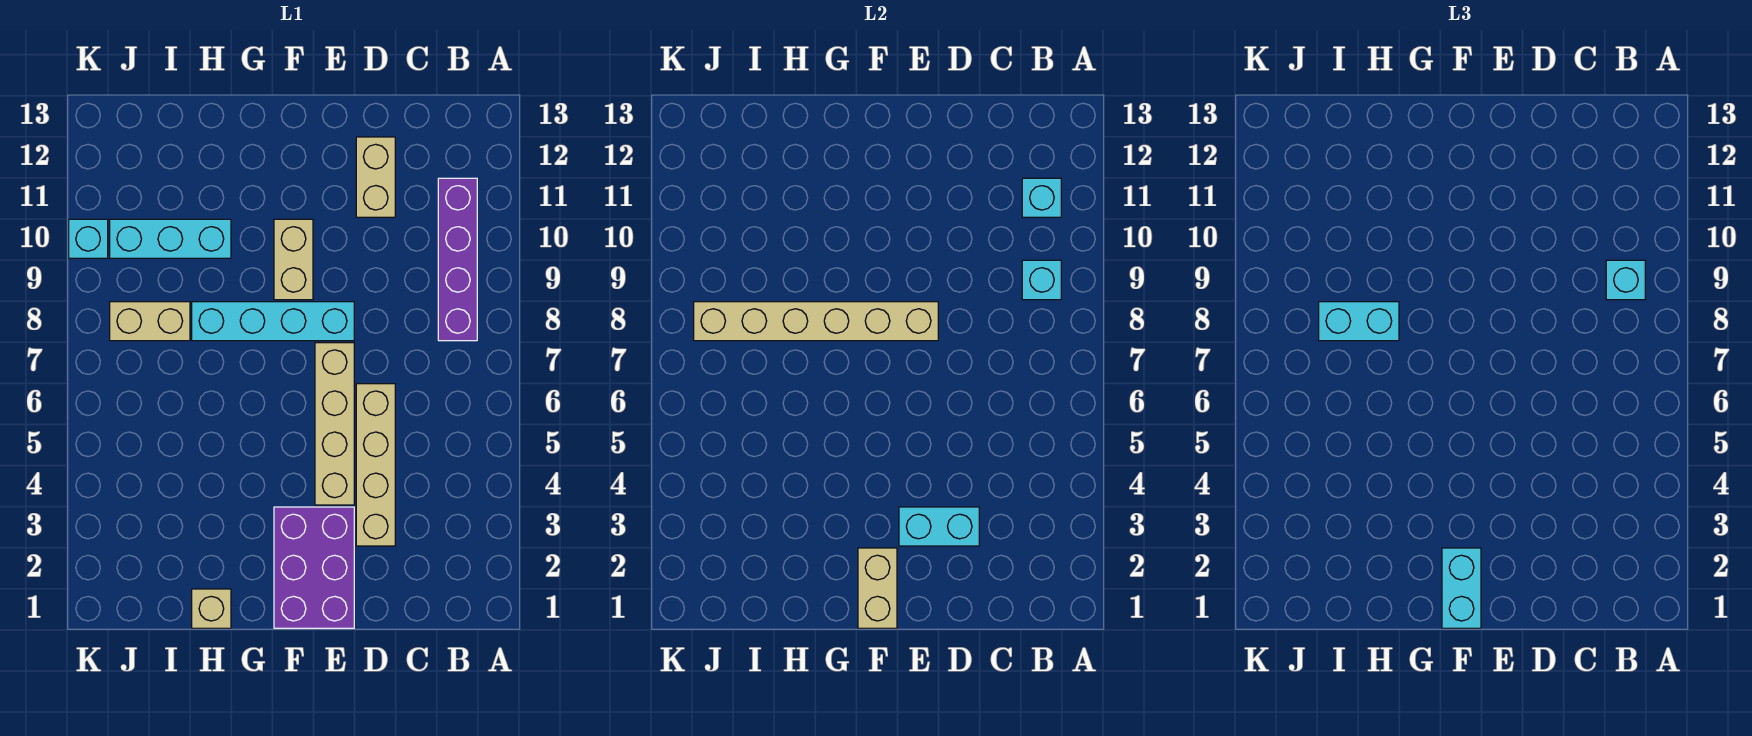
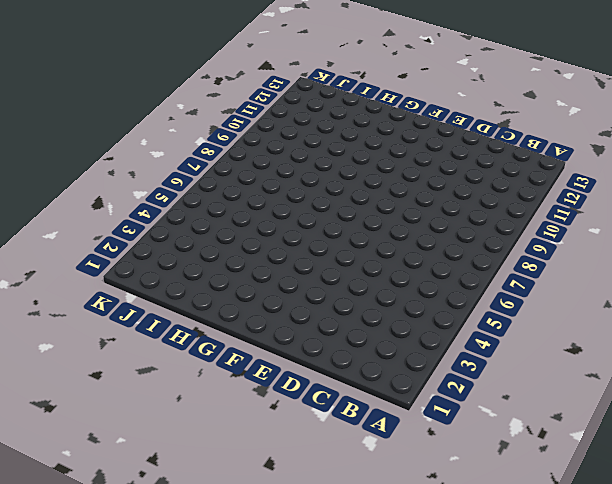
none -> purple brick B8:B11 level 1
none -> tan brick D3:D6 level 1
none -> tan brick D11:D12 level 1

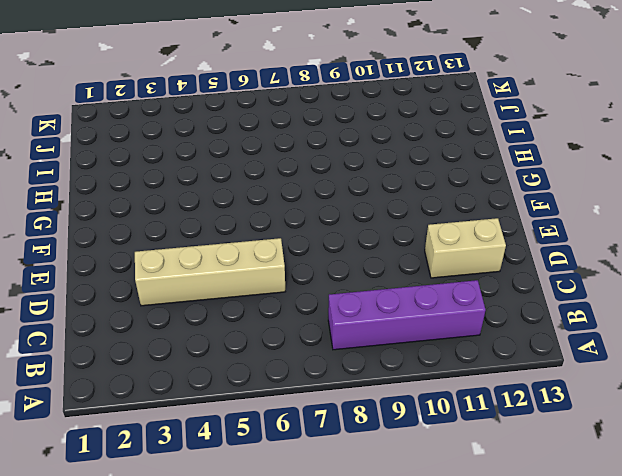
none -> purple brick E1:F3 level 1
none -> tan brick E4:E7 level 1
none -> cyan brick E8:H8 level 1

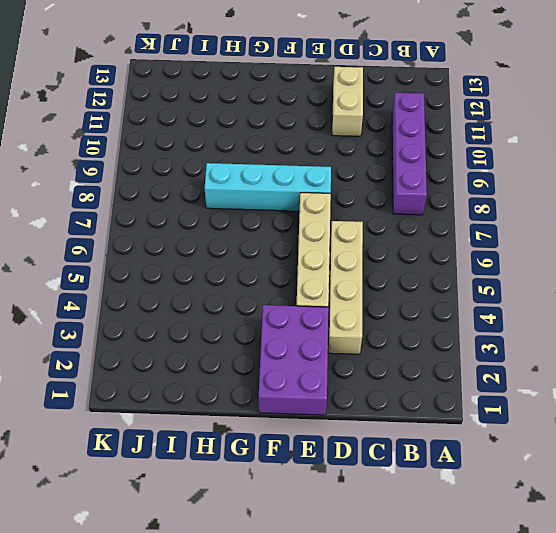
none -> tan brick F9:F10 level 1
none -> tan brick H1 level 1
none -> cyan brick H10:J10 level 1

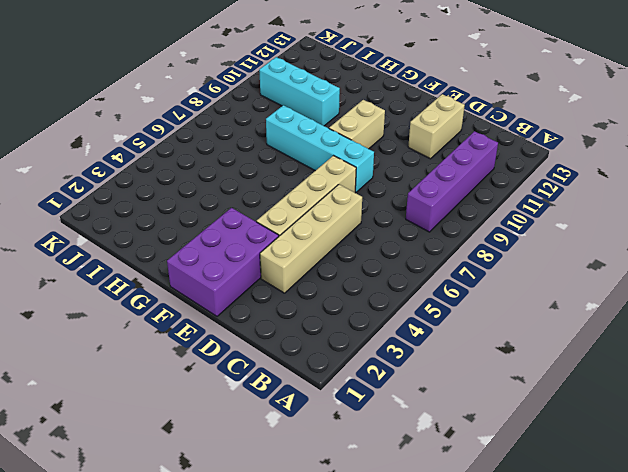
none -> tan brick H1 level 1
none -> tan brick I8:J8 level 1
none -> cyan brick K10 level 1

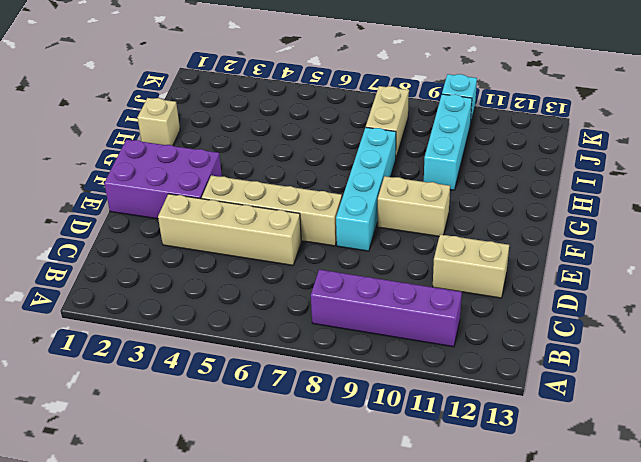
none -> cyan brick B9 level 2
none -> cyan brick B11 level 2
none -> cyan brick D3:E3 level 2

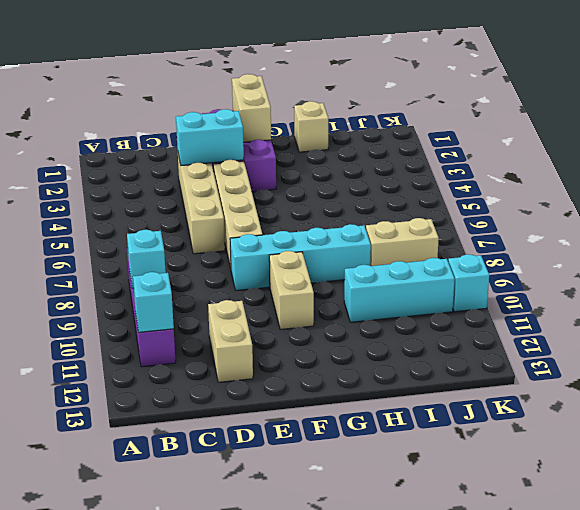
none -> tan brick E8:J8 level 2
none -> cyan brick B9 level 3
none -> cyan brick F1:F2 level 3

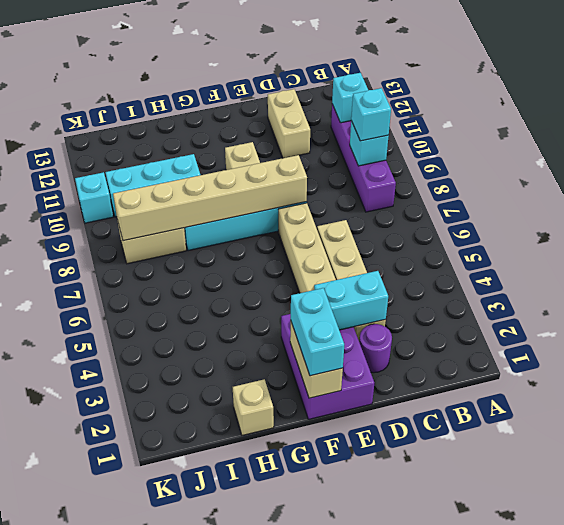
purple round brick D2 level 1 -> none
none -> cyan brick H8:I8 level 3

